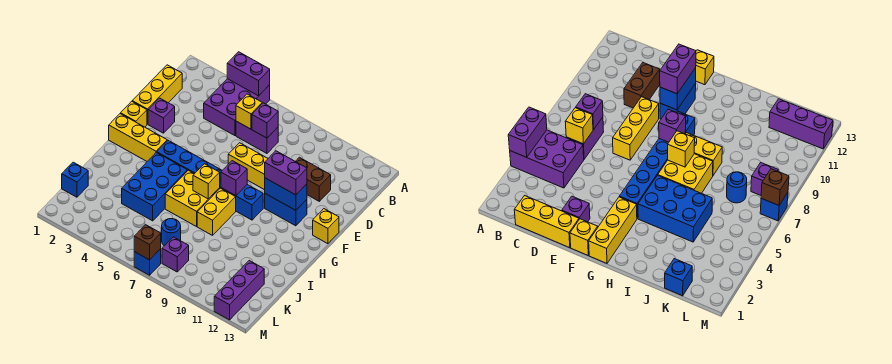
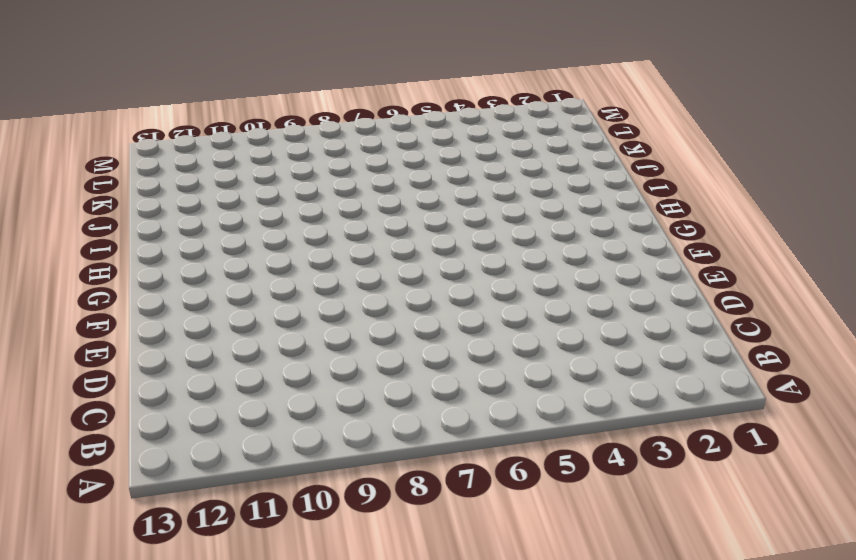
none -> purple brick A4:C5 level 1
none -> yellow brick C1:E1 level 1
none -> purple brick C6:C7 level 1

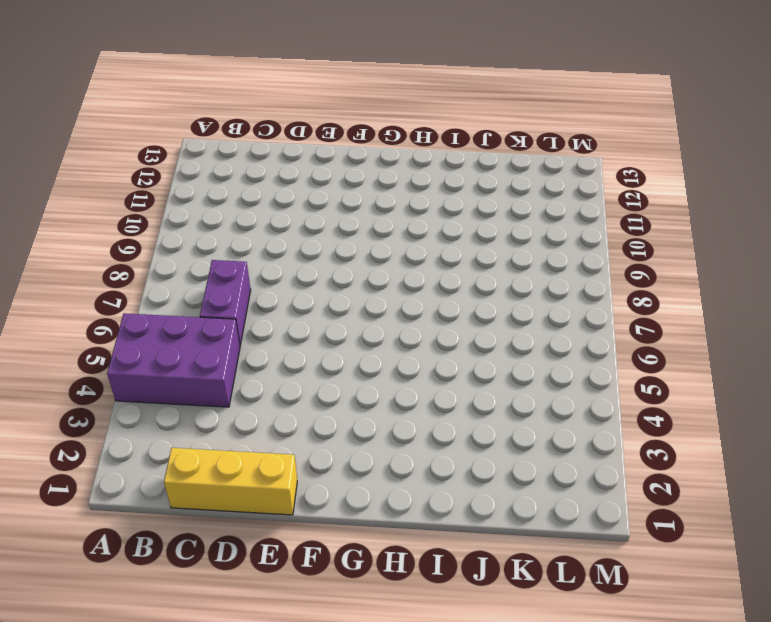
none -> brown brick D10:D11 level 1
none -> purple brick E2 level 1
none -> yellow brick E7:E9 level 1

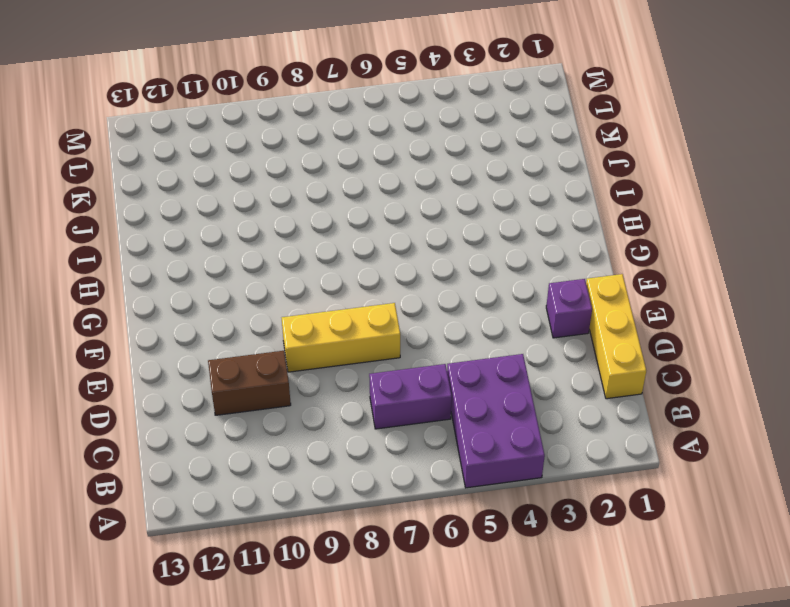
none -> yellow brick F1 level 1
none -> blue brick F10:F11 level 1
none -> yellow brick F13 level 1

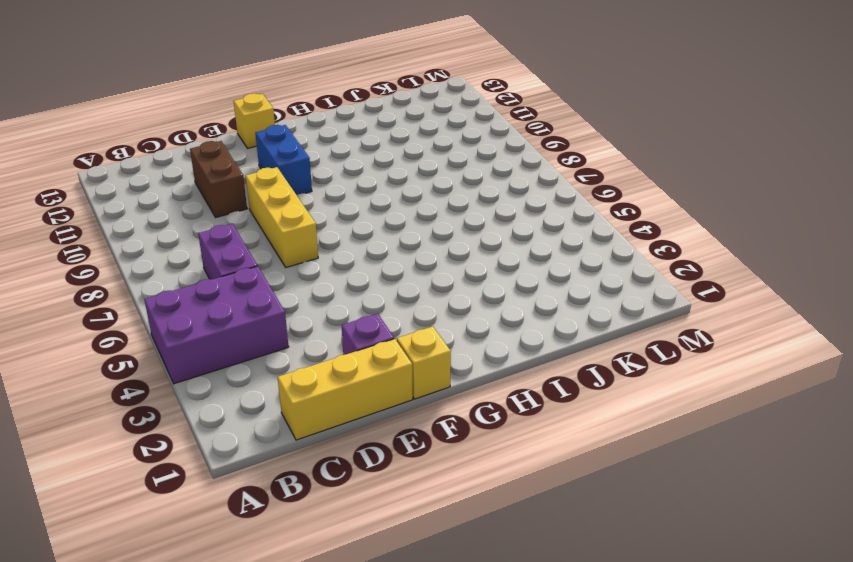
none -> yellow brick G1:G3 level 1
none -> blue brick G4:G9 level 1
none -> blue brick H4:J5 level 1

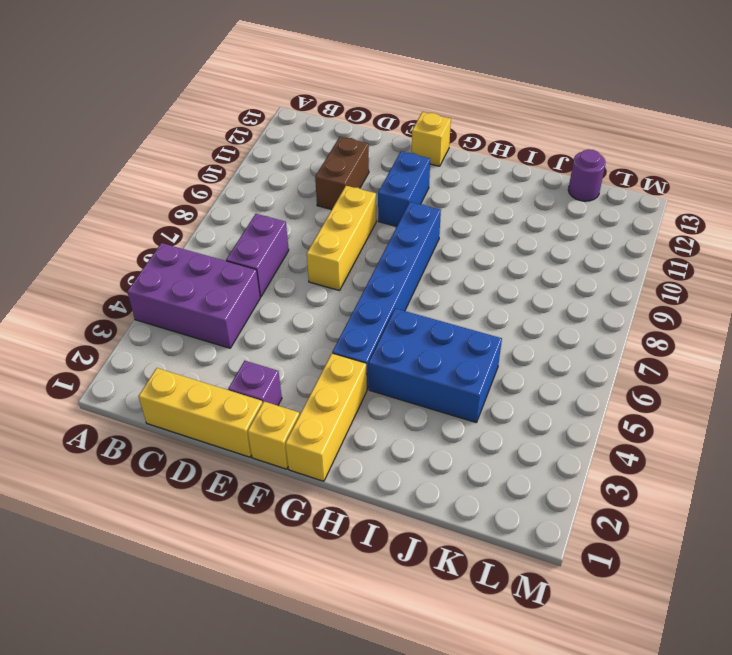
purple round brick K13 level 1 -> none
none -> yellow brick H6:I7 level 1
none -> yellow brick H8:I8 level 1
none -> blue brick K1 level 1

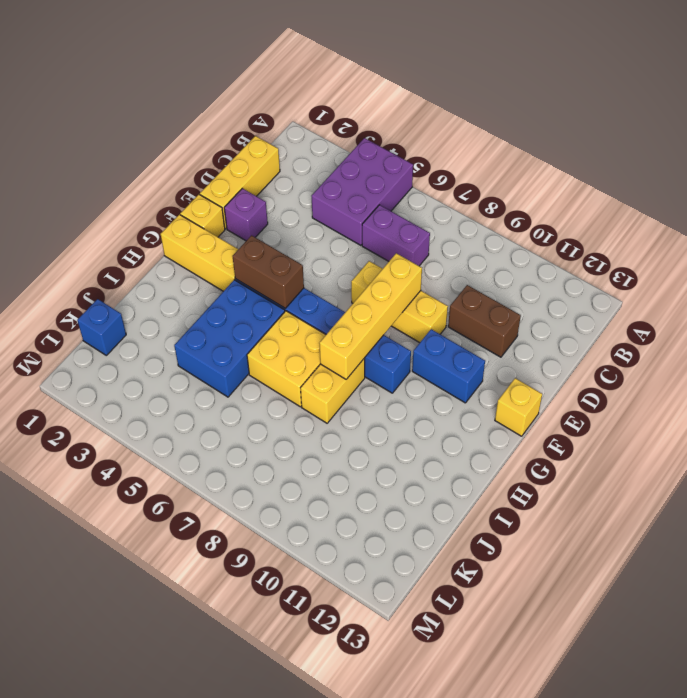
yellow brick E8:H8 level 2 -> purple brick G8 level 2
brown brick G4:G5 level 2 -> none
none -> blue round brick K7 level 1
none -> purple brick K12:M12 level 1
none -> purple brick L8 level 1

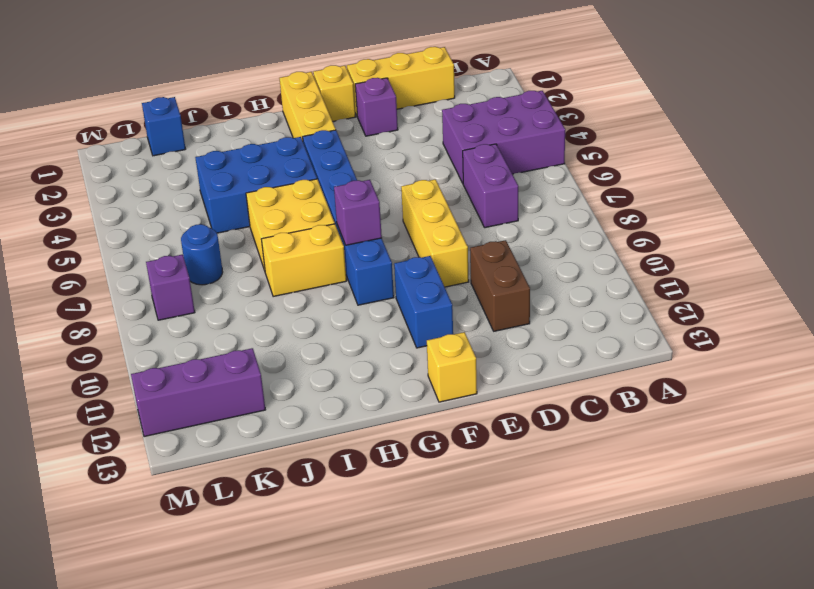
none -> blue brick M7 level 1
none -> purple brick A4:A5 level 2
none -> yellow brick C6 level 2

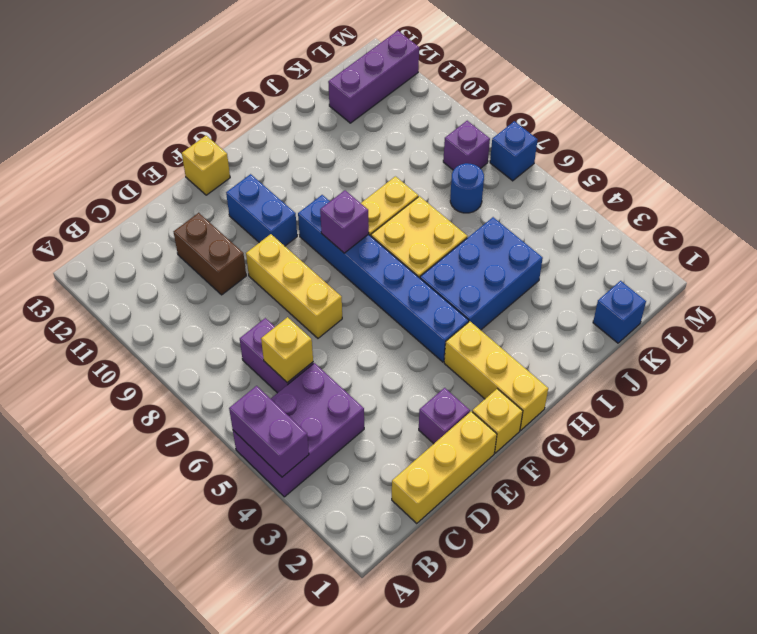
none -> purple brick C7 level 2
none -> blue brick F10:F11 level 2
none -> yellow brick H7 level 2

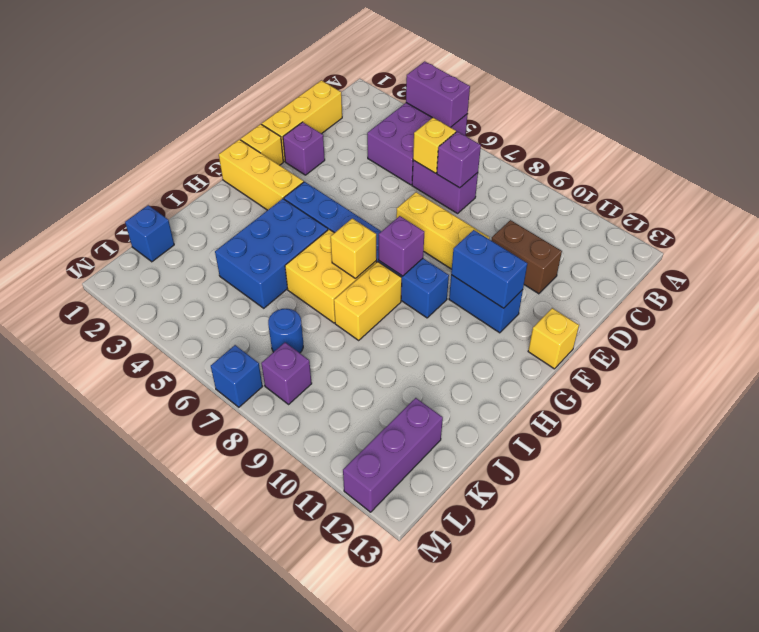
none -> brown brick M7 level 2
none -> purple brick F10:F11 level 3

